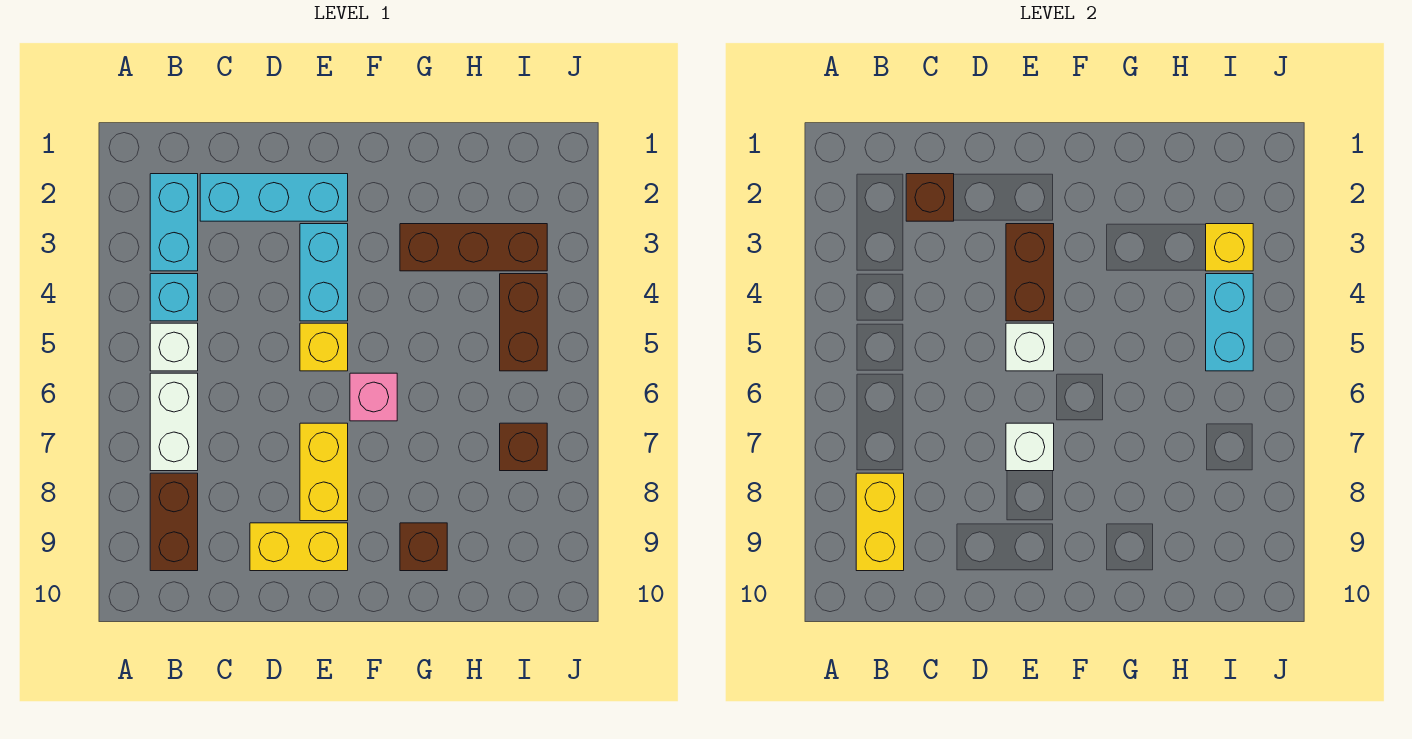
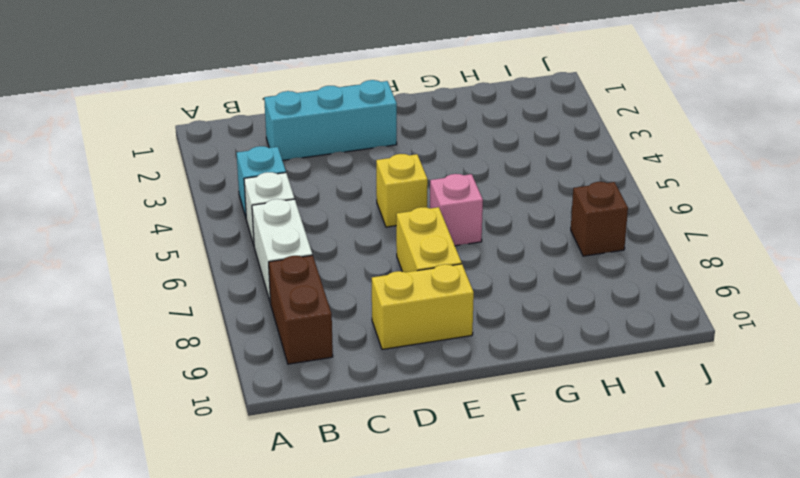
none -> cyan brick B2:B3 level 1
none -> cyan brick E3:E4 level 1
none -> brown brick G3:I3 level 1

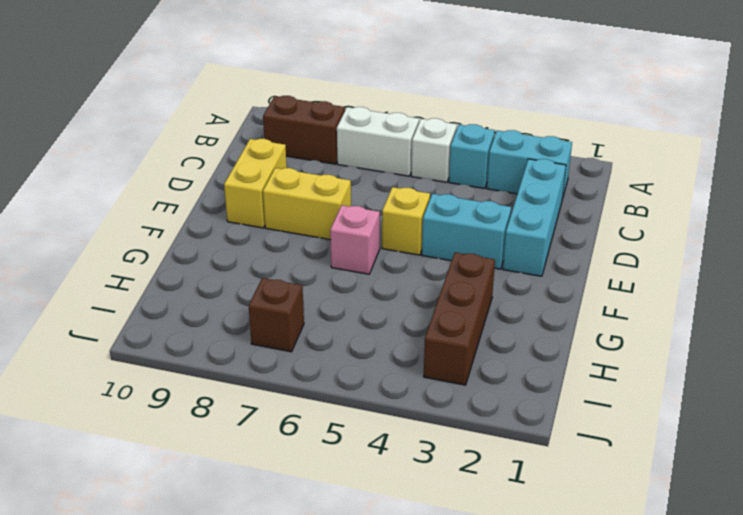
none -> brown brick G9 level 1
none -> brown brick I4:I5 level 1
none -> yellow brick B8:B9 level 2

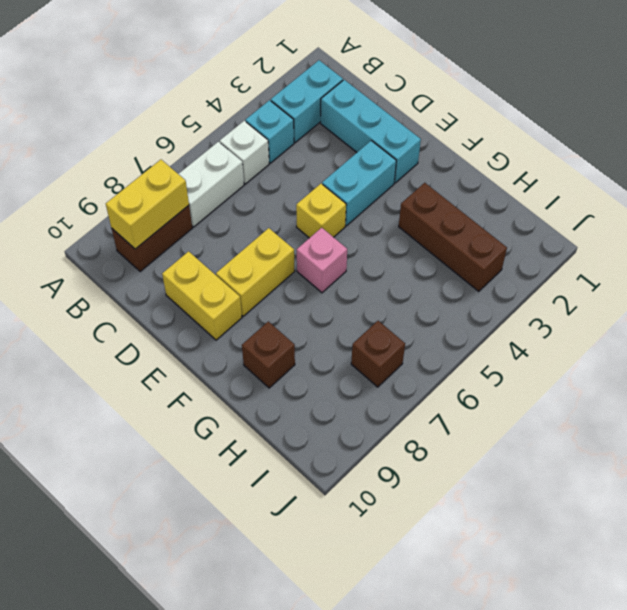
none -> brown brick I4:I5 level 1
none -> brown brick C2 level 2
none -> brown brick E3:E4 level 2

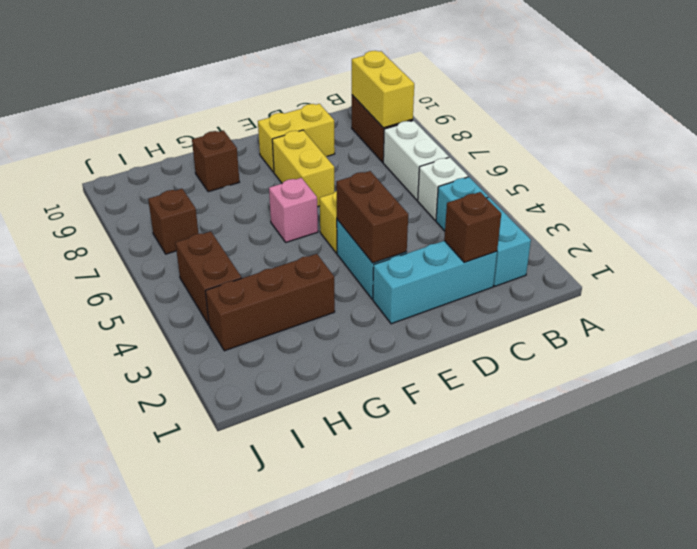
none -> white brick E5 level 2
none -> white brick E7 level 2
none -> yellow brick I3 level 2

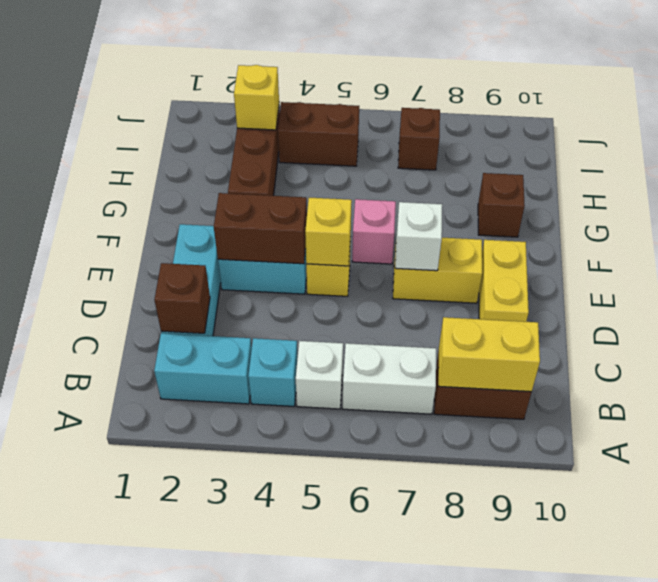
yellow brick E5 level 2 -> white brick E5 level 2
none -> cyan brick I4:I5 level 2

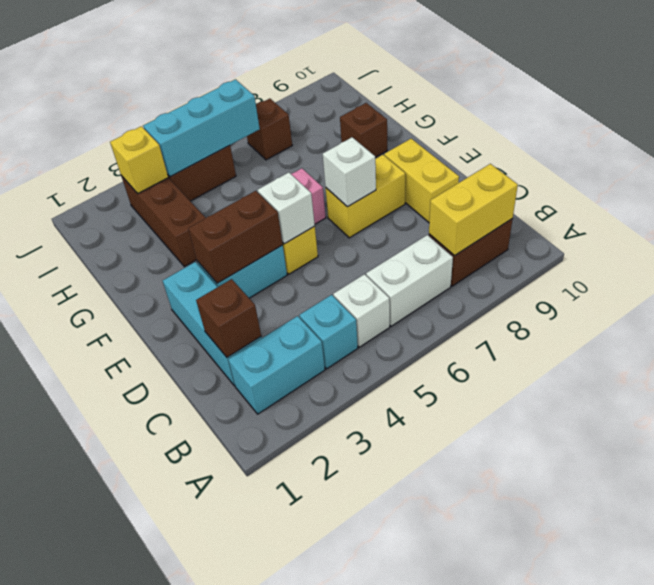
cyan brick I4:I6 level 2 -> cyan brick I4:I5 level 2

